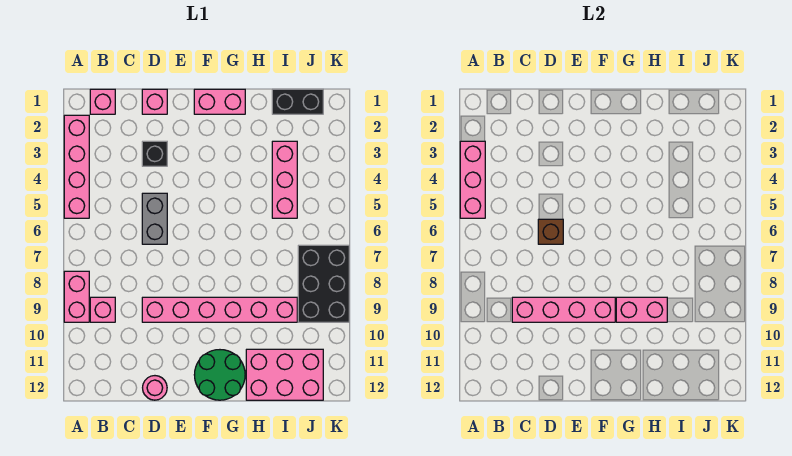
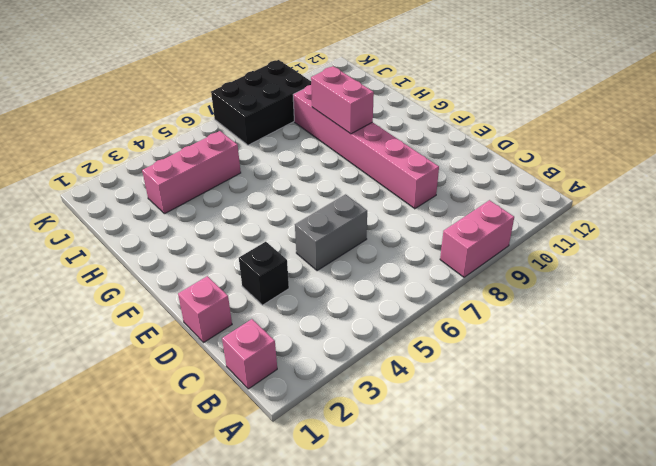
none -> pink brick A2:A5 level 1
none -> pink brick B9 level 1
none -> pink round brick D12 level 1

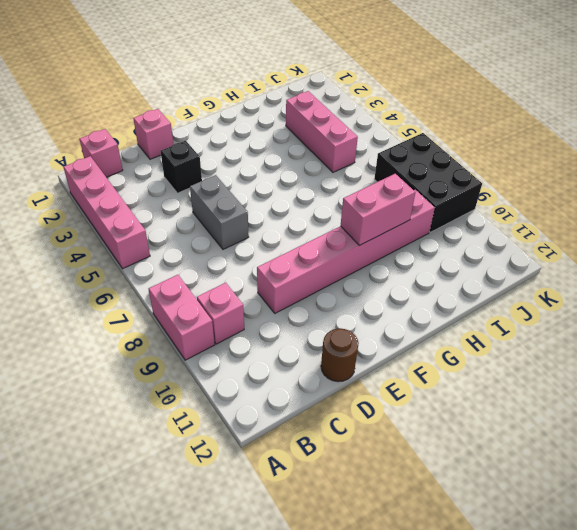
brown round brick D12 level 1 -> pink round brick D12 level 1
none -> pink brick F1:G1 level 1
none -> green round brick F11:G12 level 1
none -> pink brick H11:J12 level 1

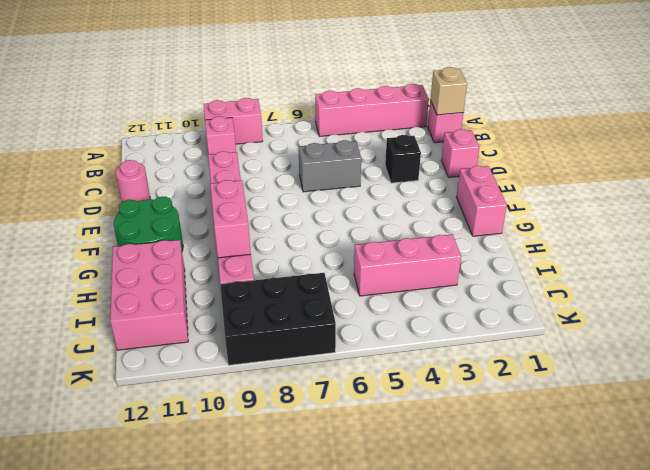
tan brick B1 level 2 -> none
none -> black brick I1:J1 level 1
none -> pink brick A3:A5 level 2
none -> pink brick C9:F9 level 2

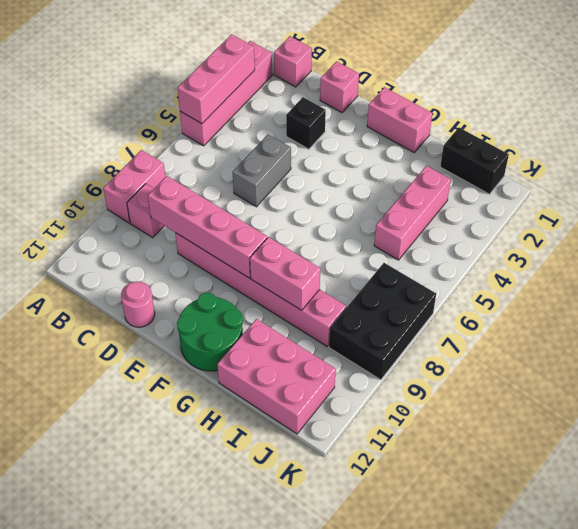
none -> brown brick D6 level 2

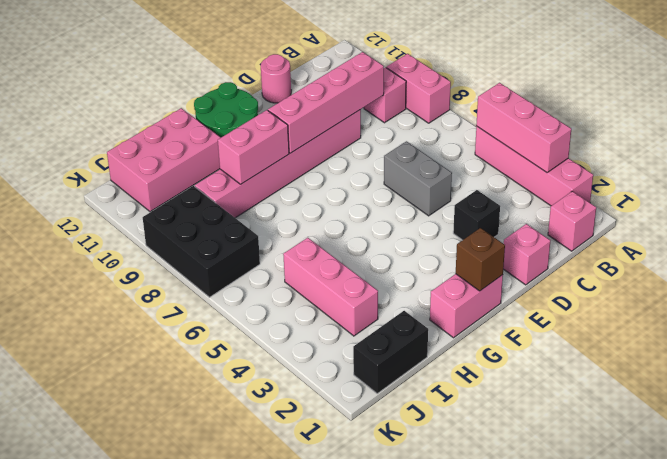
brown brick F1 level 2 -> brown brick D6 level 2

